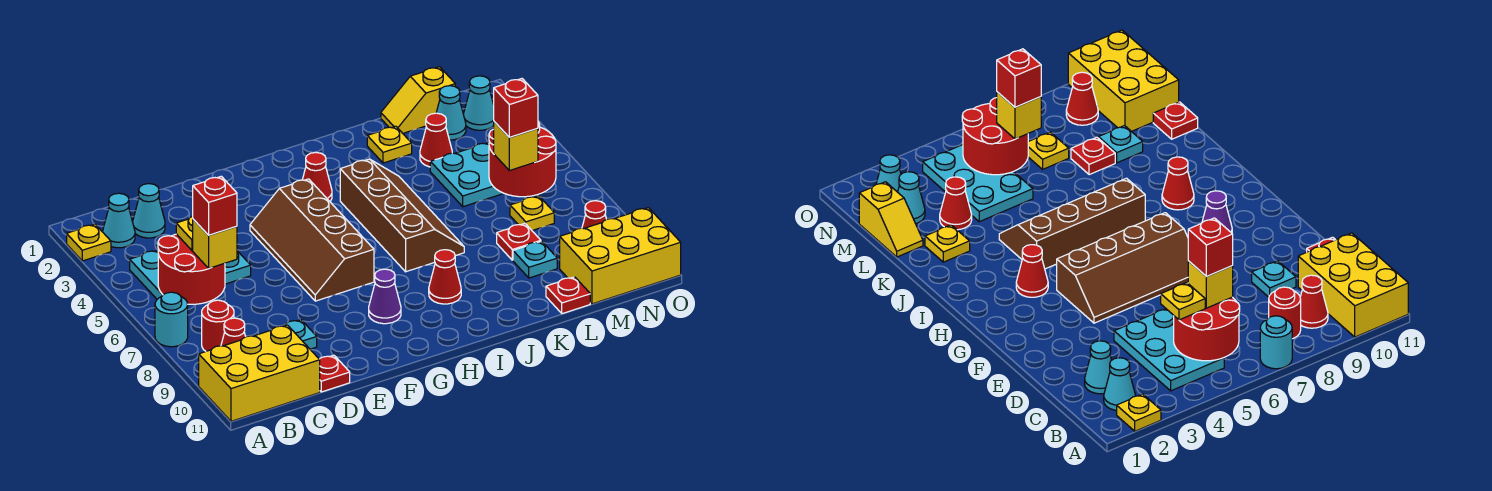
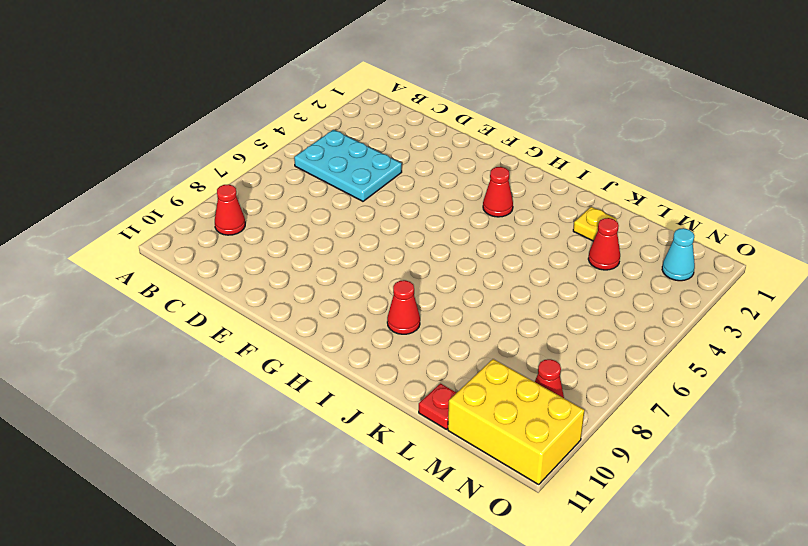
none -> yellow plate A2 level 1
none -> cyan round brick A7 level 1
none -> yellow brick A10:C11 level 1
none -> cyan cone B2 level 1

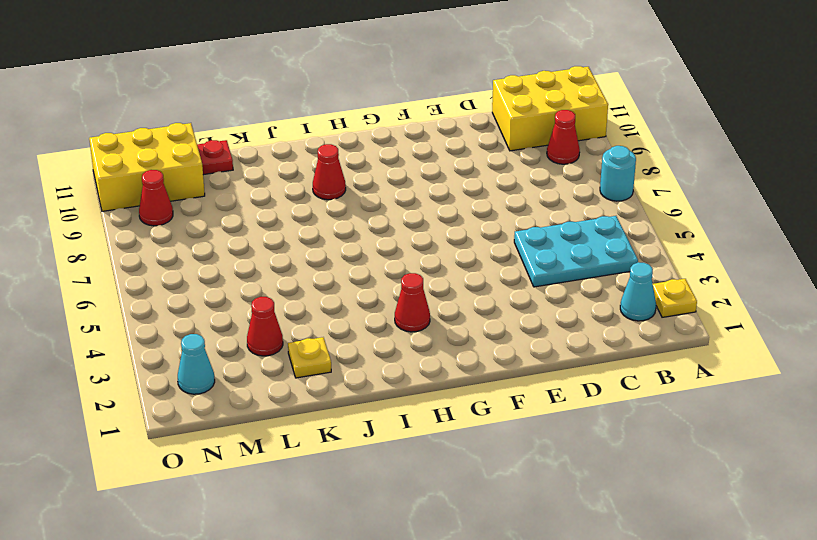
none -> red round brick B8 level 1
none -> cyan cone C2 level 1
none -> cyan plate D9 level 1
none -> red plate D11 level 1

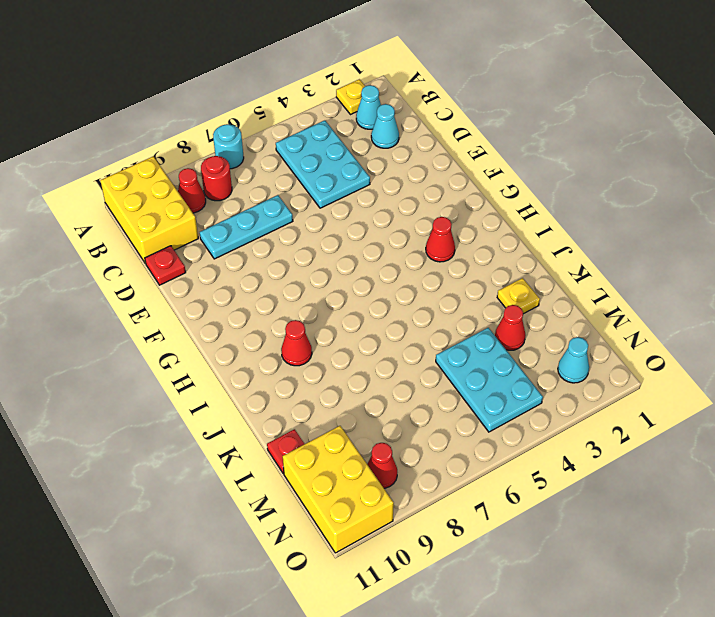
cyan plate D7:D9 level 1 -> cyan plate D9 level 1
none -> brown slope F4:G7 level 1 top G
none -> purple cone G9 level 1
none -> brown slope I4:J7 level 1 top I
none -> yellow slope L1:M1 level 1 top M

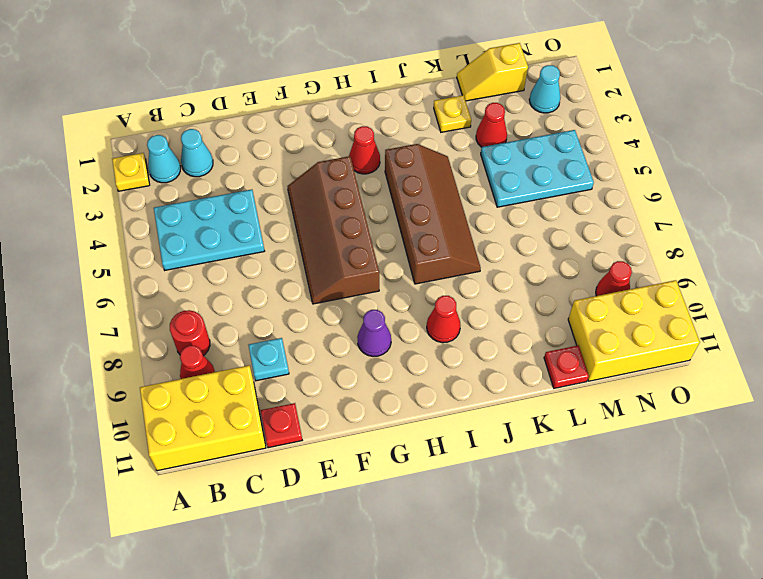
none -> cyan round brick A7 level 1
none -> red plate L8 level 1
none -> cyan plate L9 level 1
none -> cyan cone M2 level 1

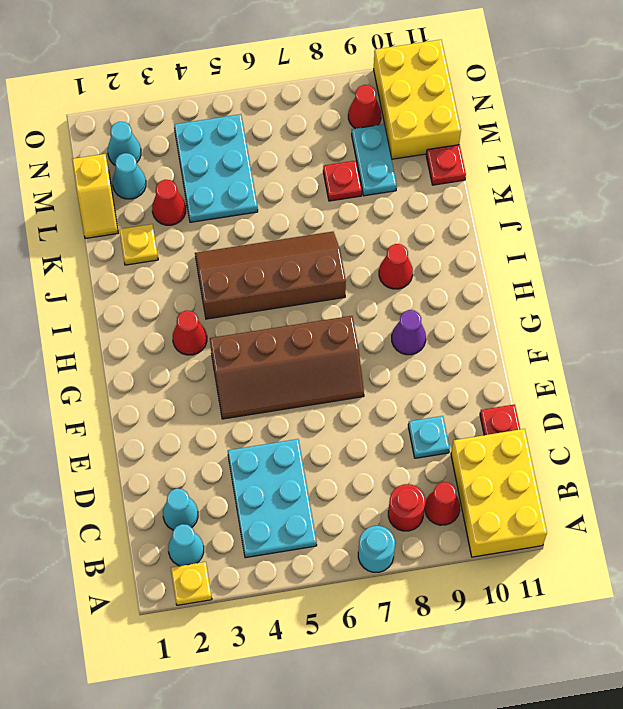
cyan plate L9:M9 level 1 -> cyan plate L9 level 1
none -> yellow plate M7 level 1
none -> red round brick B5:C6 level 2
none -> red round brick M5:N6 level 2
none -> yellow plate C5 level 3

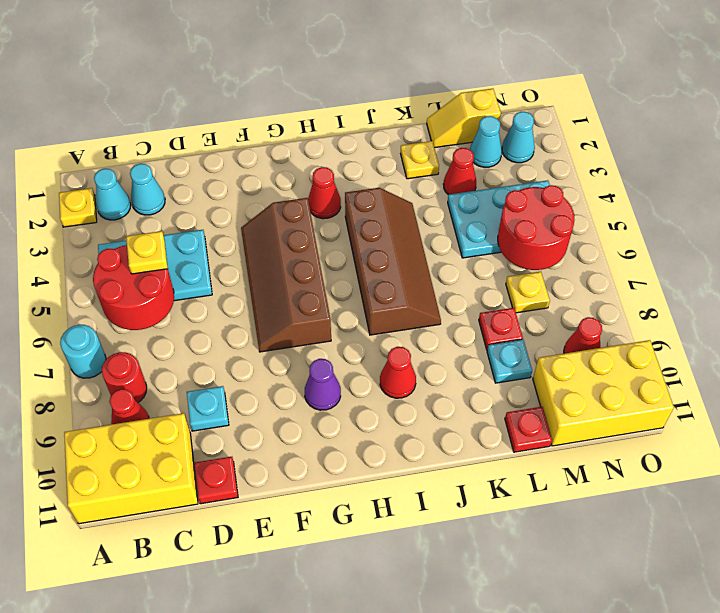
none -> yellow brick C6 level 3
none -> yellow brick M6 level 3
none -> red brick C6 level 4
none -> red brick M6 level 4

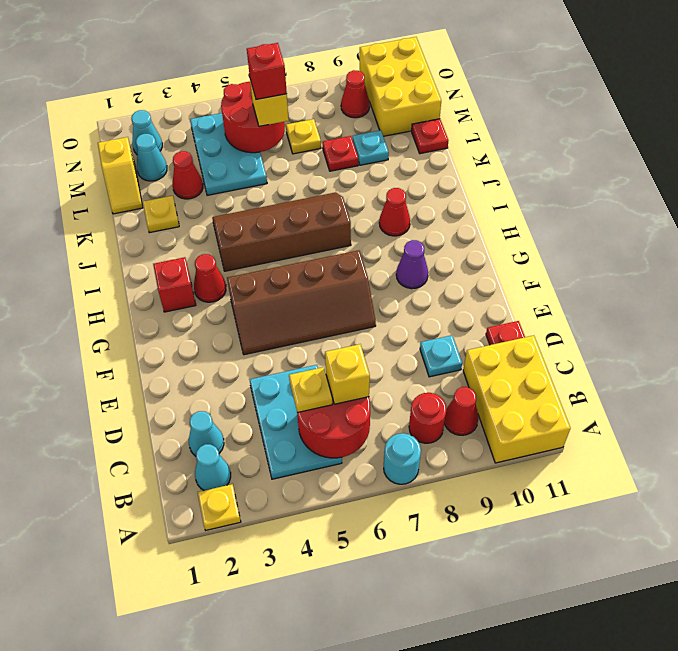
red brick H2 level 1 -> red brick C6 level 4

